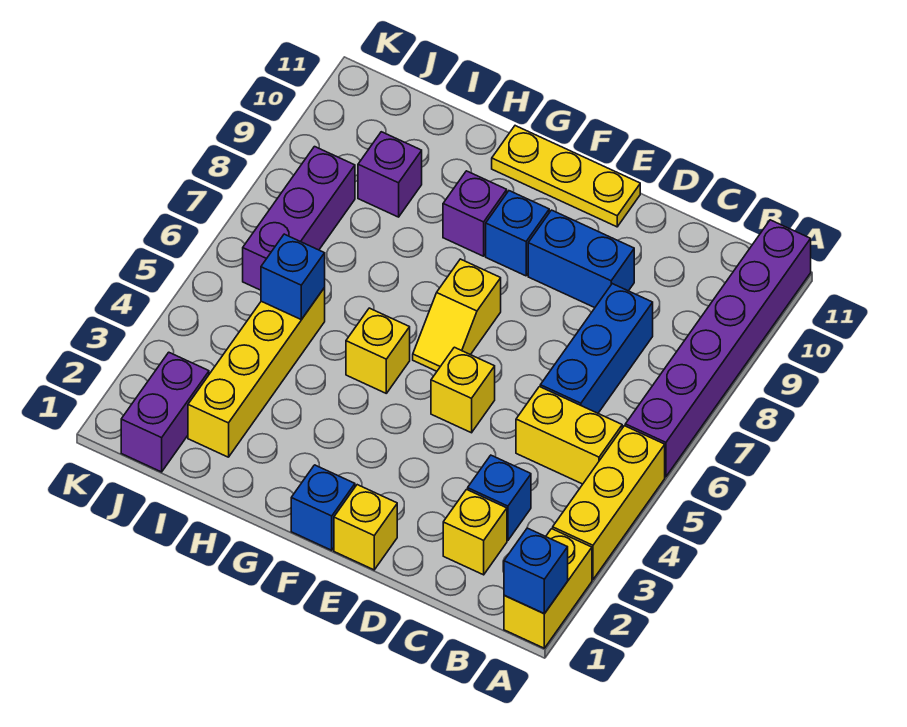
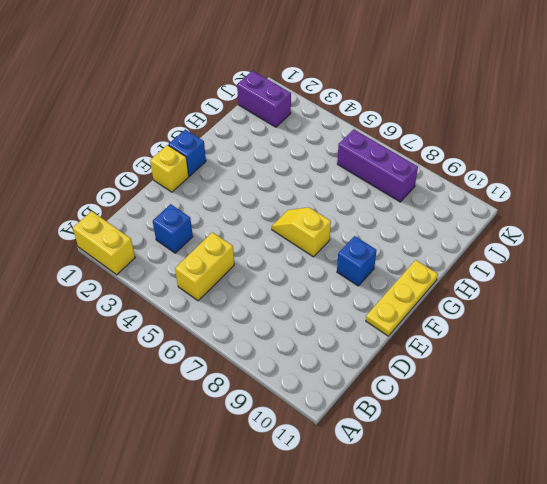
none -> yellow brick A3:A5 level 1
none -> purple brick A6:A11 level 1
none -> yellow brick C2 level 1

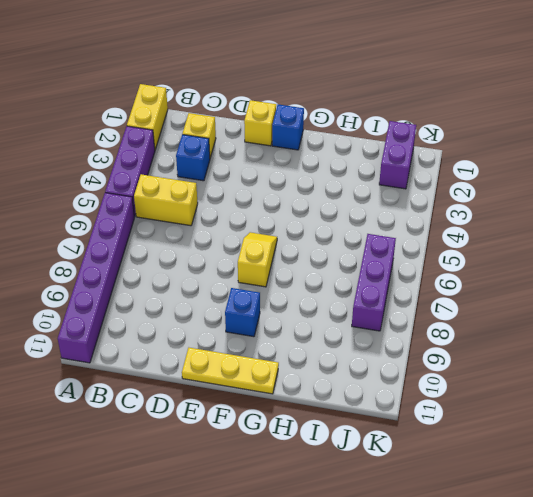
purple brick A3:A5 level 1 -> yellow brick A3:A5 level 1
none -> blue brick C6:C8 level 1
none -> blue brick D9:E9 level 1
none -> yellow brick E5 level 1

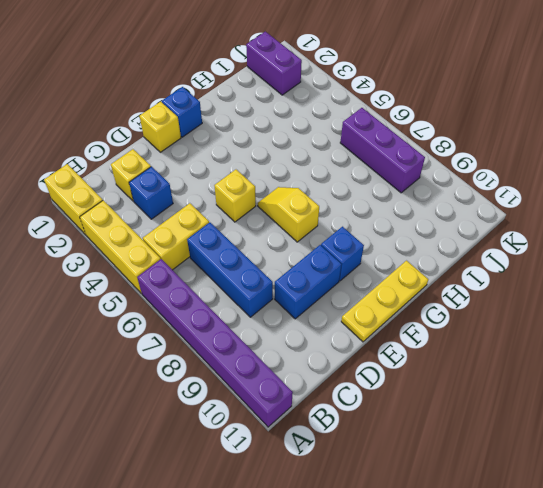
none -> yellow brick G5 level 1
none -> purple brick G9 level 1
none -> yellow brick I2:I5 level 1

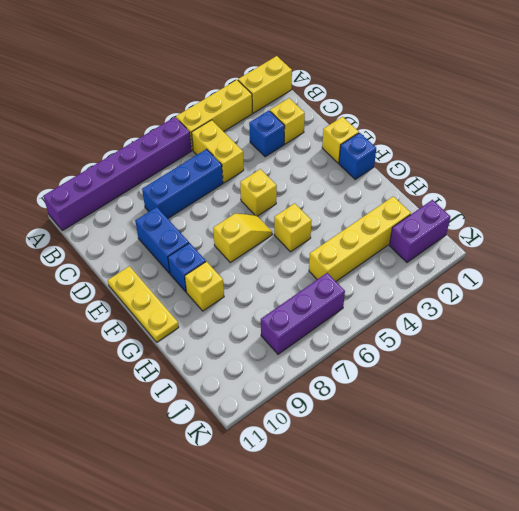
yellow brick G9 level 1 -> purple brick G9 level 1
none -> purple brick I9 level 1
none -> blue brick A1 level 2
none -> blue brick I5 level 2

